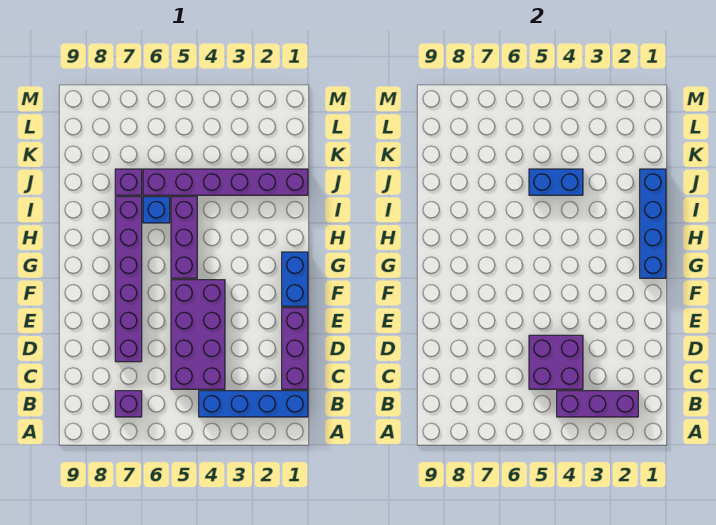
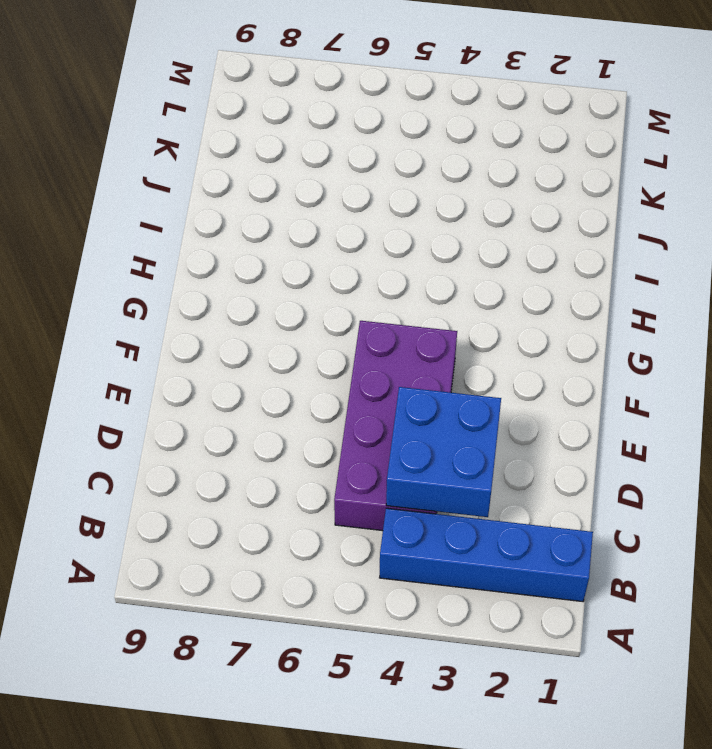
blue brick C3:D4 level 2 -> purple brick C4:D5 level 2
none -> purple brick B7 level 1
none -> purple brick C1:E1 level 1
none -> purple brick D7:I7 level 1

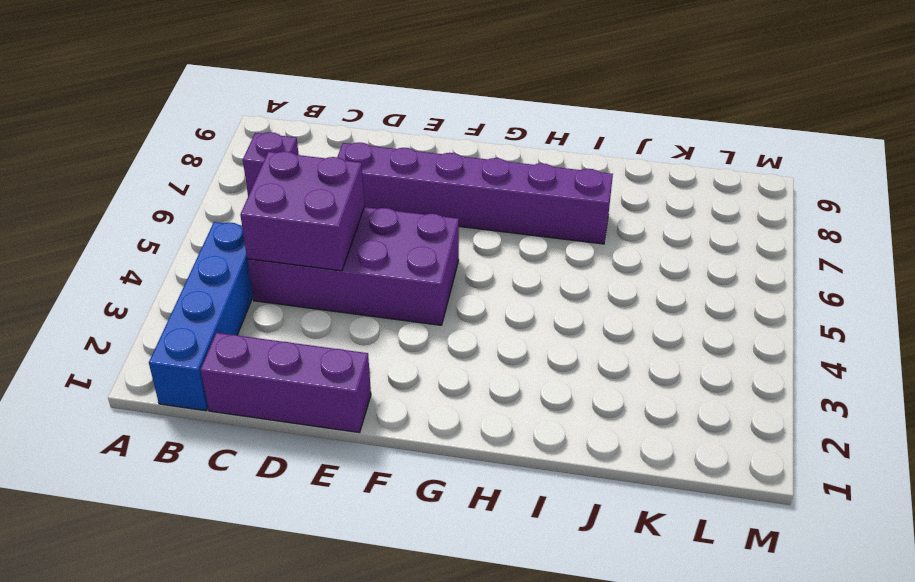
none -> blue brick F1:G1 level 1
none -> purple brick G5:I5 level 1
none -> blue brick I6 level 1

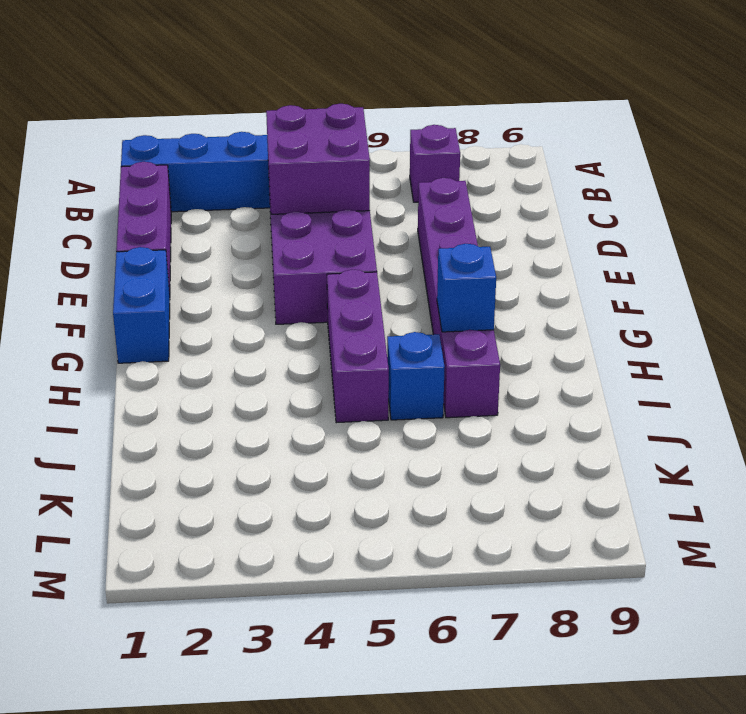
blue brick H7 level 2 -> none
none -> purple brick J1:J6 level 1
none -> purple brick J7 level 1
none -> purple brick B2:B4 level 2

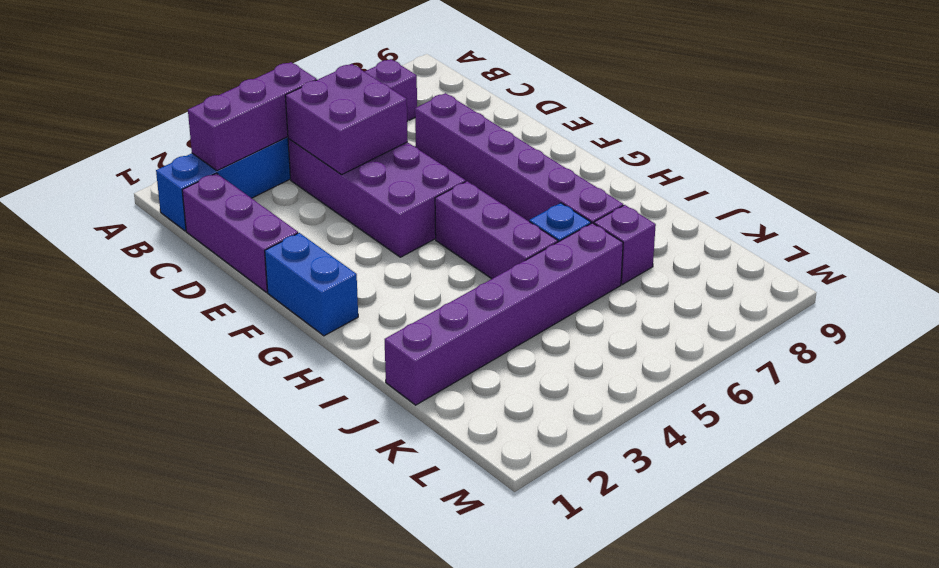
none -> blue brick G1:J1 level 2
none -> blue brick J4:J5 level 2

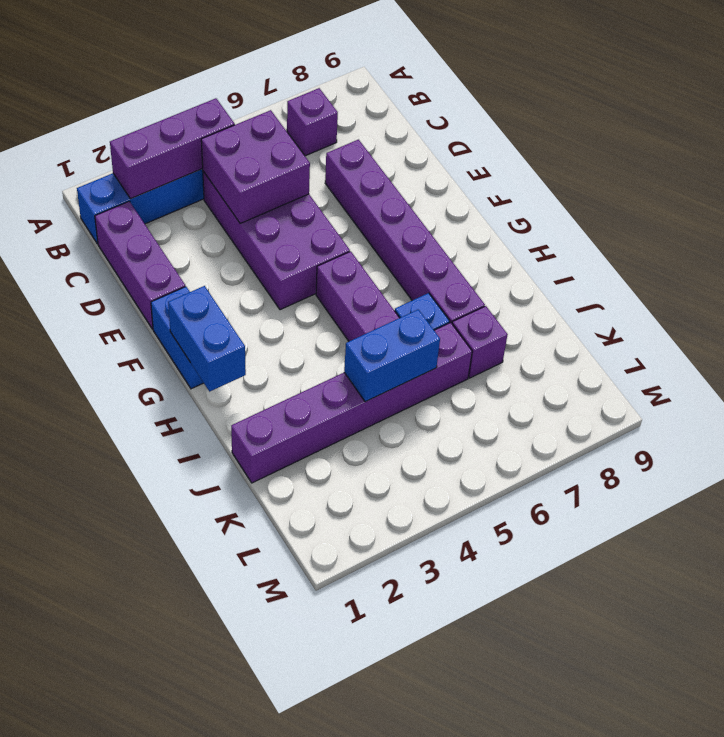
blue brick G1:H1 level 2 -> blue brick G1:J1 level 2

